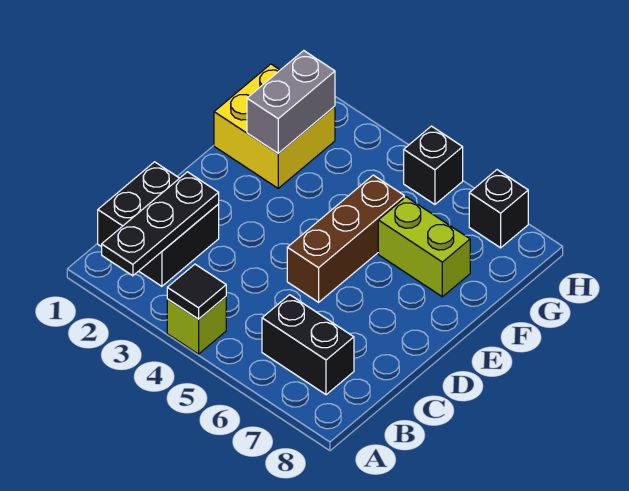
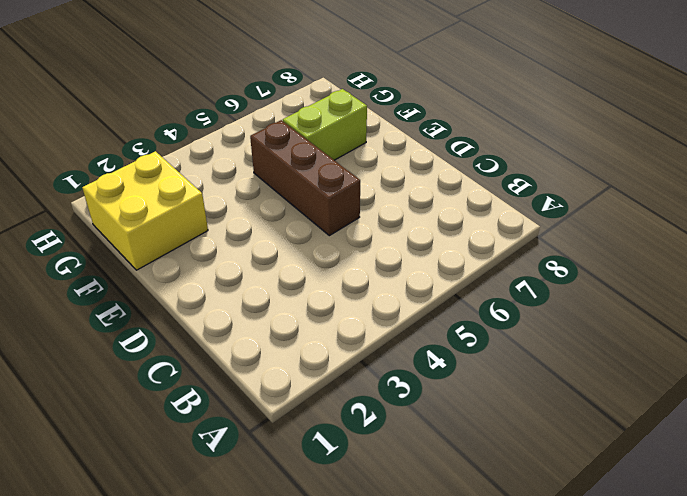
none -> lime brick A4 level 1
none -> black brick B1:C2 level 1

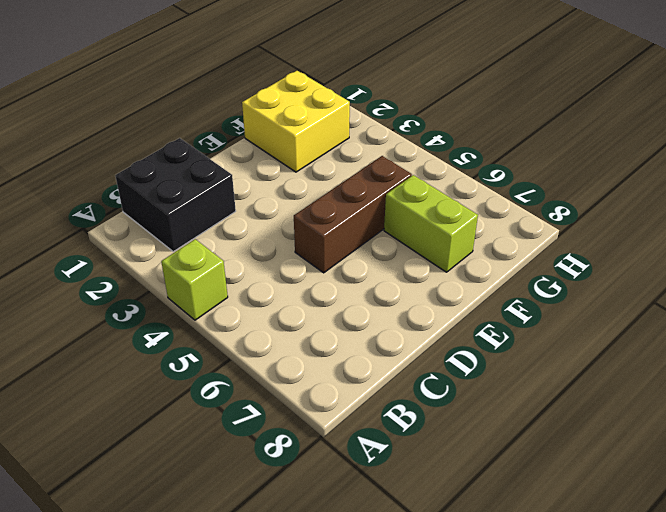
none -> black brick B6:B7 level 1
none -> black brick H5 level 1

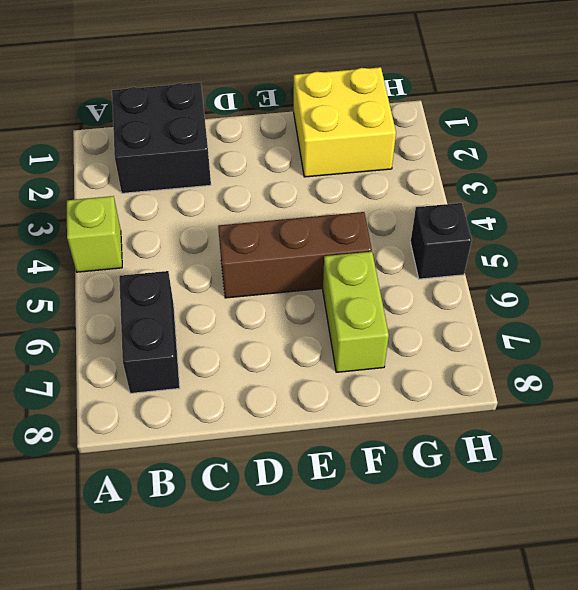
none -> black brick H7 level 1
none -> black plate A2:C2 level 2

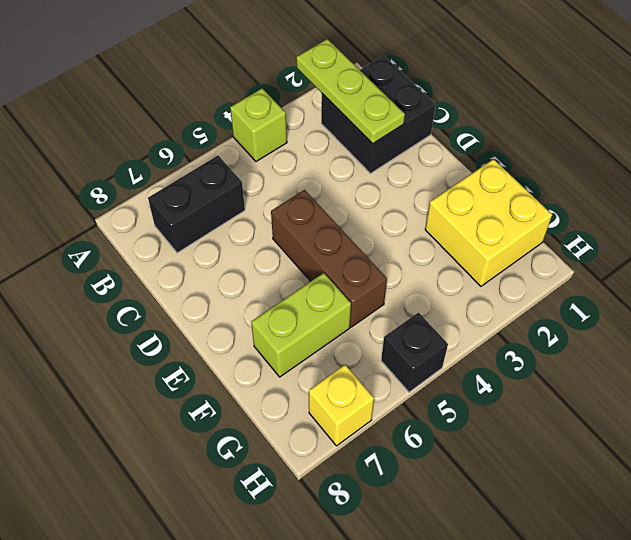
lime plate A2:C2 level 2 -> black plate A2:C2 level 2
yellow brick H7 level 1 -> black brick H7 level 1
none -> black tile A4 level 2
none -> grey brick F2:G2 level 2

